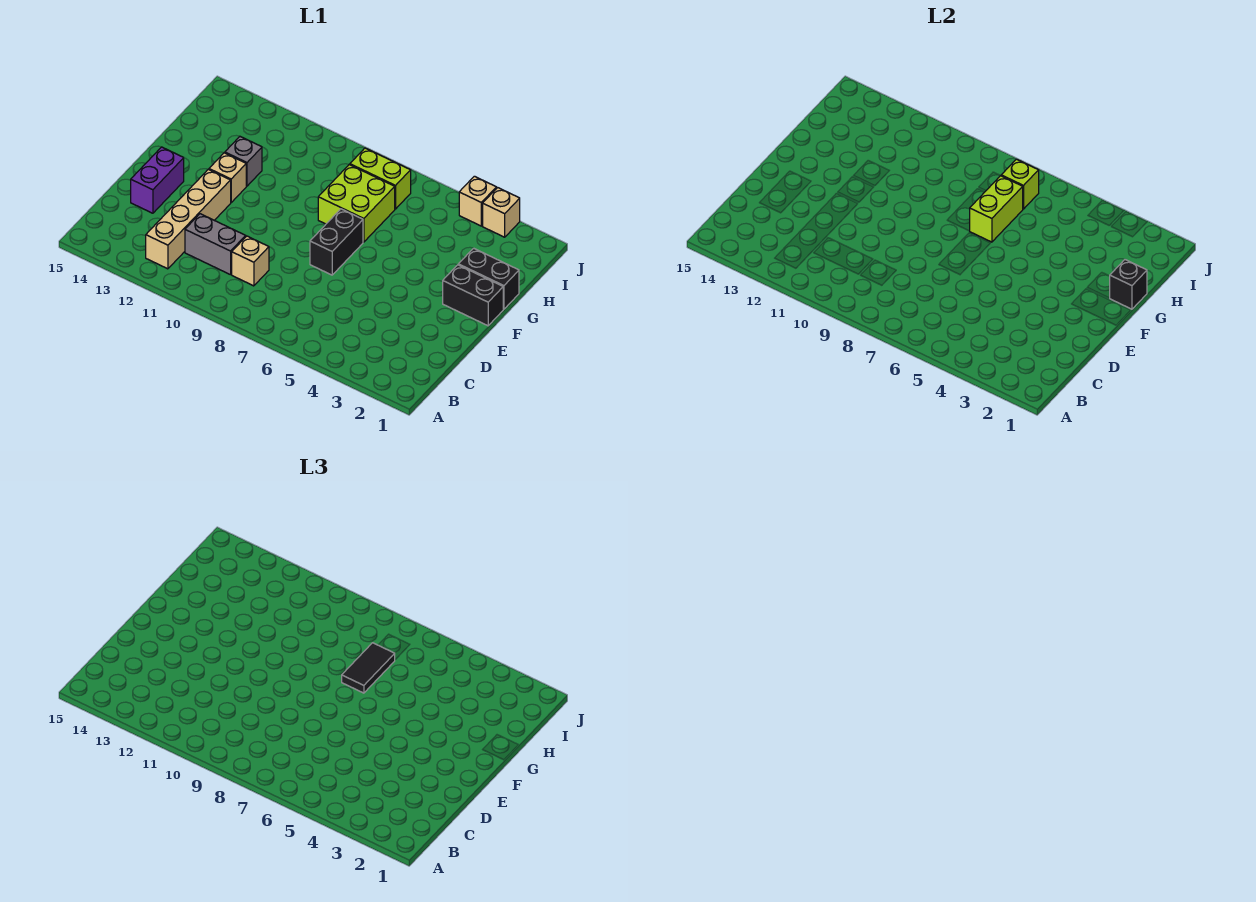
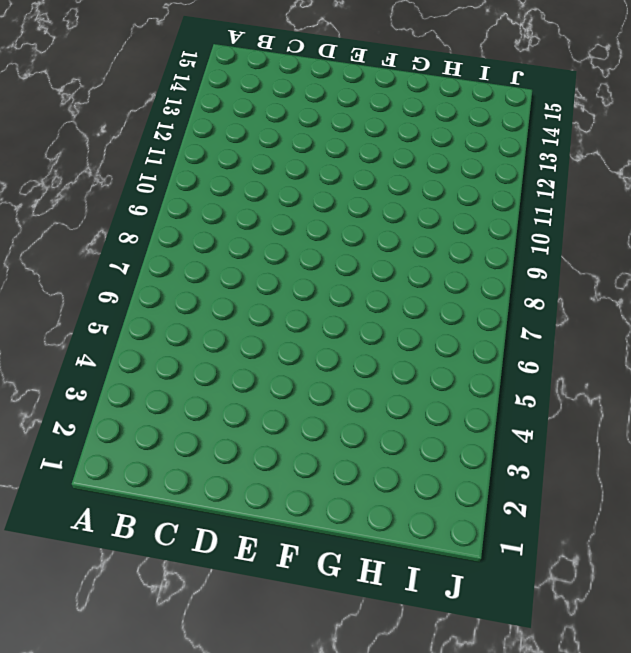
none -> tan brick B12:E12 level 1
none -> tan brick C9 level 1
none -> grey brick C10:C11 level 1

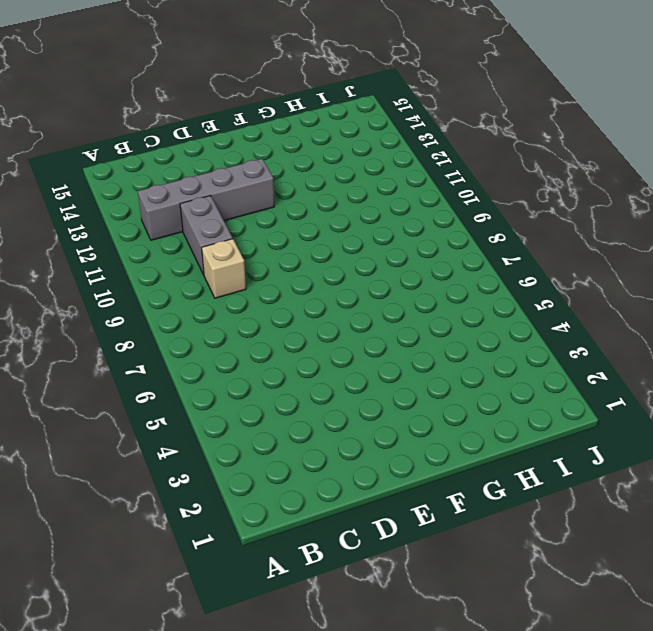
grey brick B12:E12 level 1 -> tan brick B12:E12 level 1
none -> purple brick D14:E14 level 1
none -> black brick E7:F7 level 1
none -> black brick F1:F2 level 1

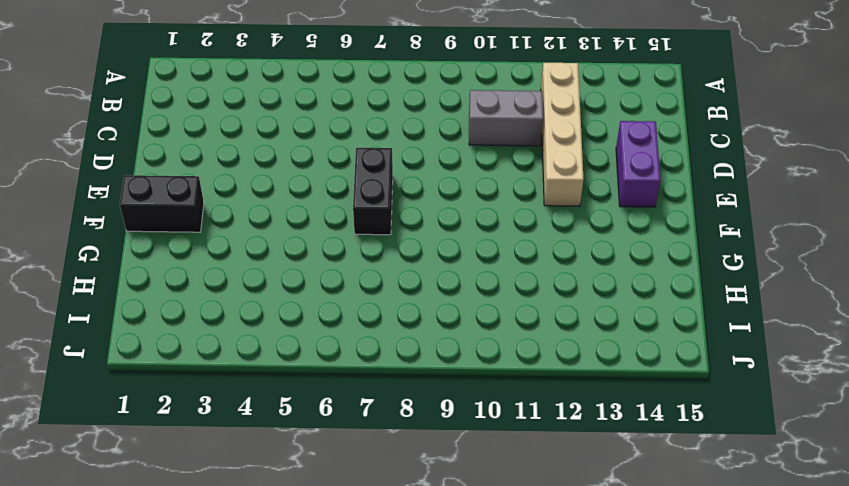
none -> tan brick C9 level 1
none -> tan brick F12 level 1
none -> black brick G1:G2 level 1

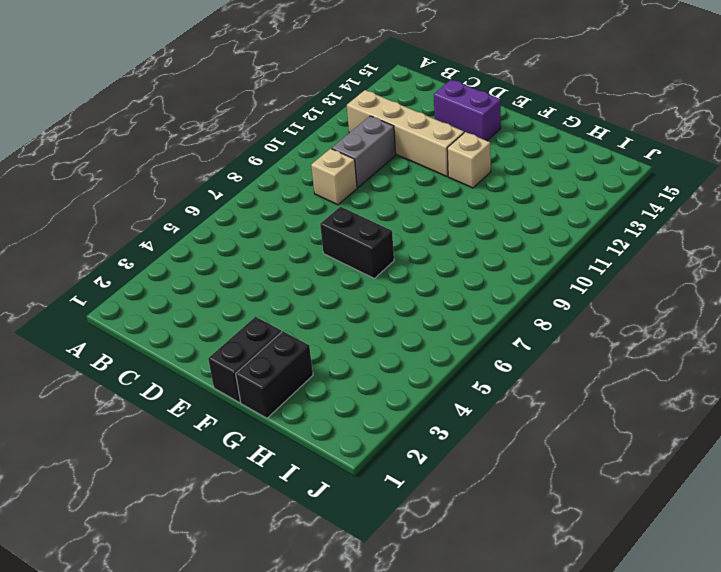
none -> lime brick G7:H8 level 1
none -> grey brick G12 level 1
none -> lime brick I7:I8 level 1

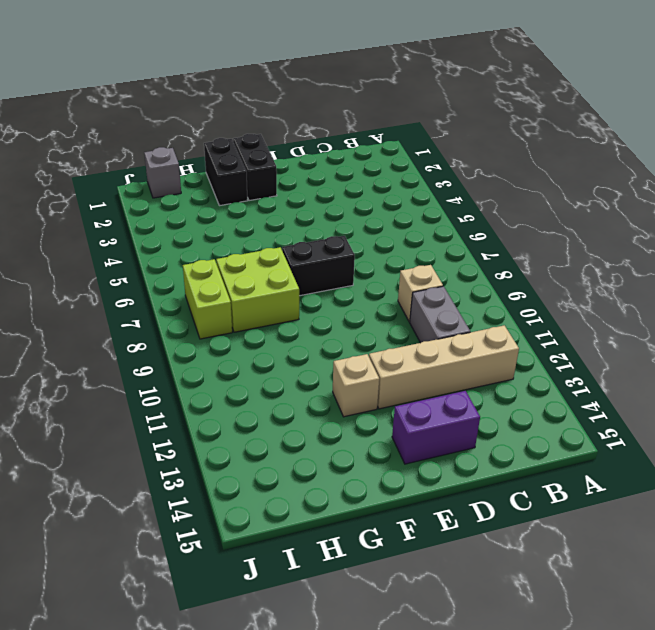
grey brick I1 level 1 -> grey brick G12 level 1
none -> tan brick J3 level 1
none -> tan brick J4 level 1
none -> black brick G1 level 2

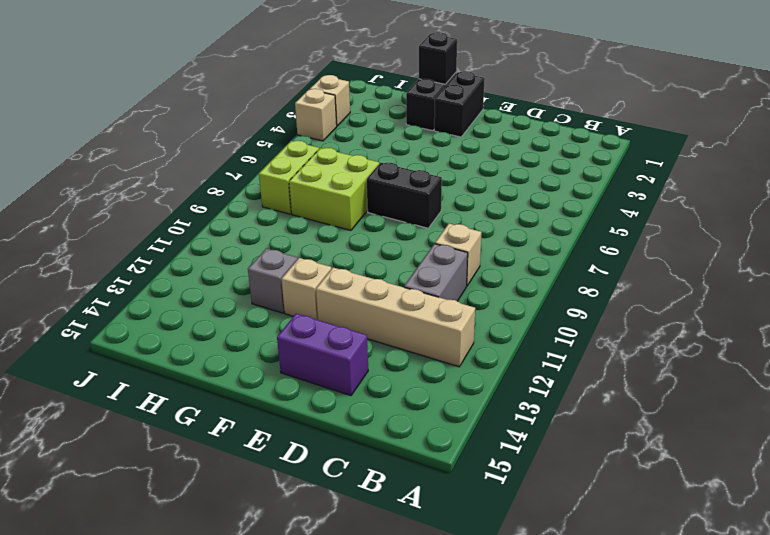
none -> lime brick G7:H7 level 2
none -> lime brick I7 level 2
none -> black tile G7:H7 level 3

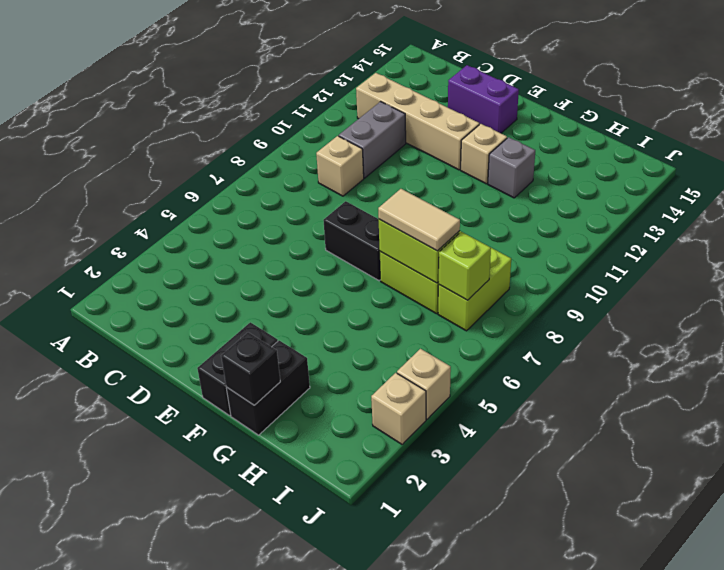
tan tile G7:H7 level 3 -> black tile G7:H7 level 3

